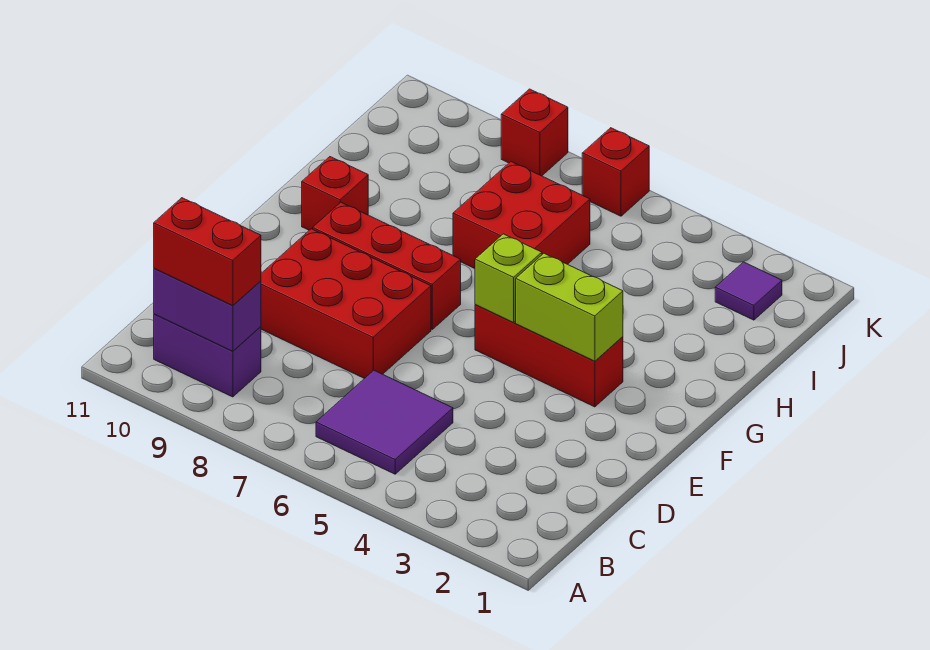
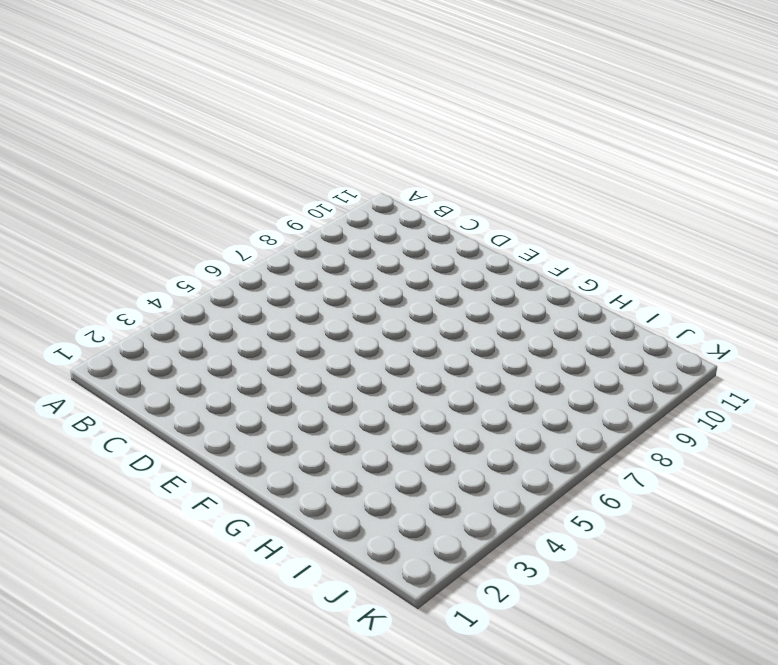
none -> purple tile B5:C6 level 1
none -> purple brick B9:B10 level 1
none -> red brick D7:E9 level 1

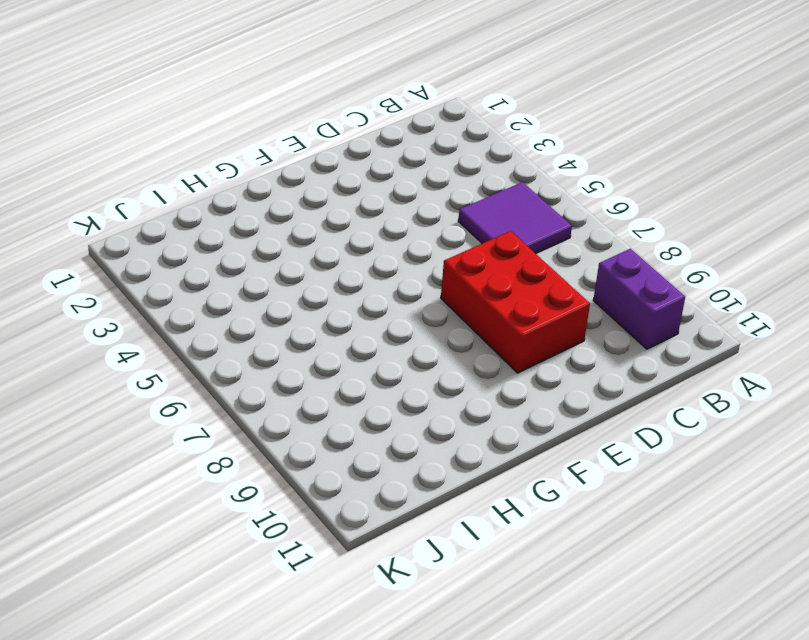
none -> red brick F3:F5 level 1
none -> red brick F7:F9 level 1
none -> red brick G10 level 1

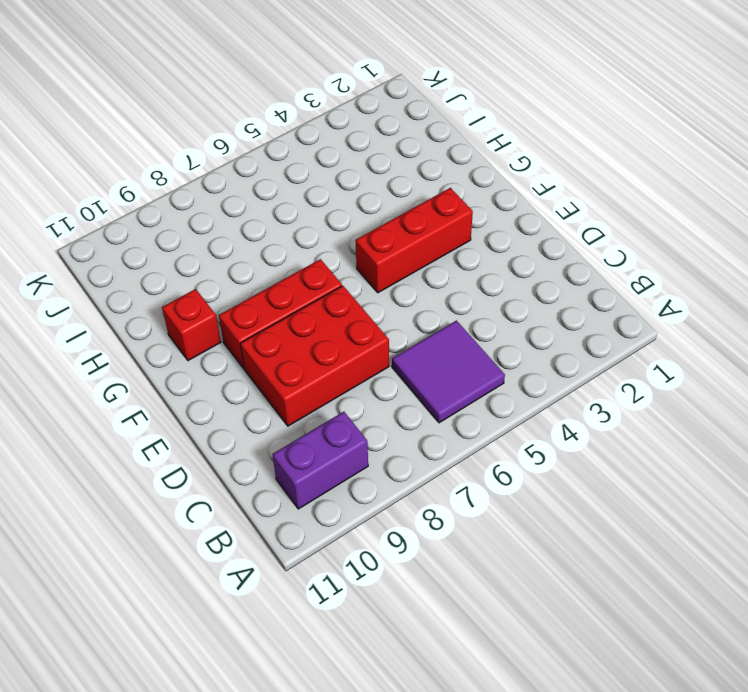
none -> red brick H6:I7 level 1
none -> purple tile J2 level 1
none -> red brick K6 level 1

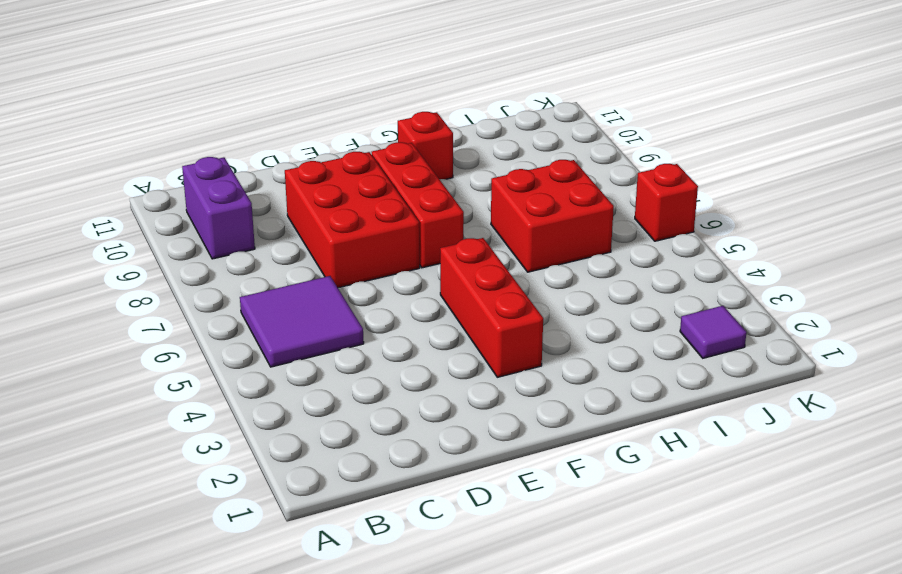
none -> red brick K8 level 1
none -> purple brick B9:B10 level 2
none -> lime brick F3:F4 level 2

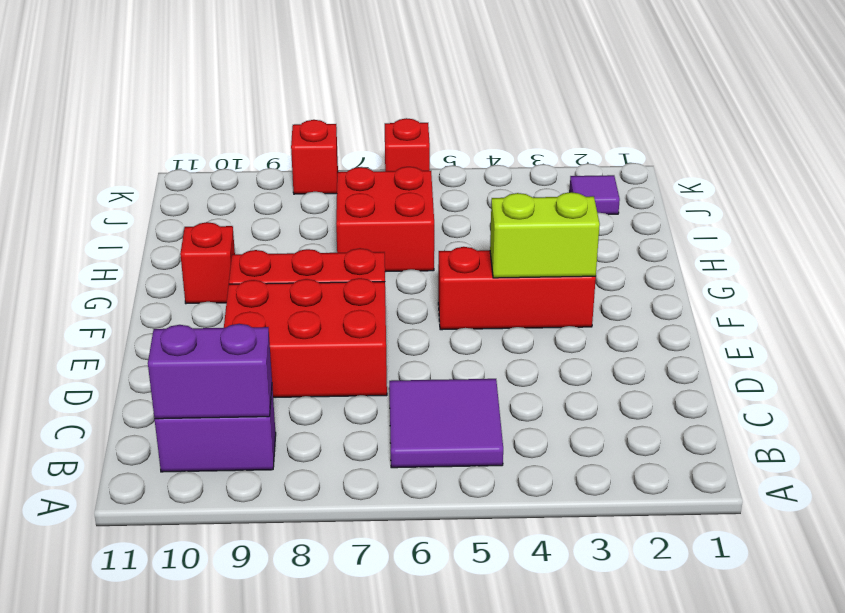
none -> lime brick F5 level 2
none -> red brick B9:B10 level 3

